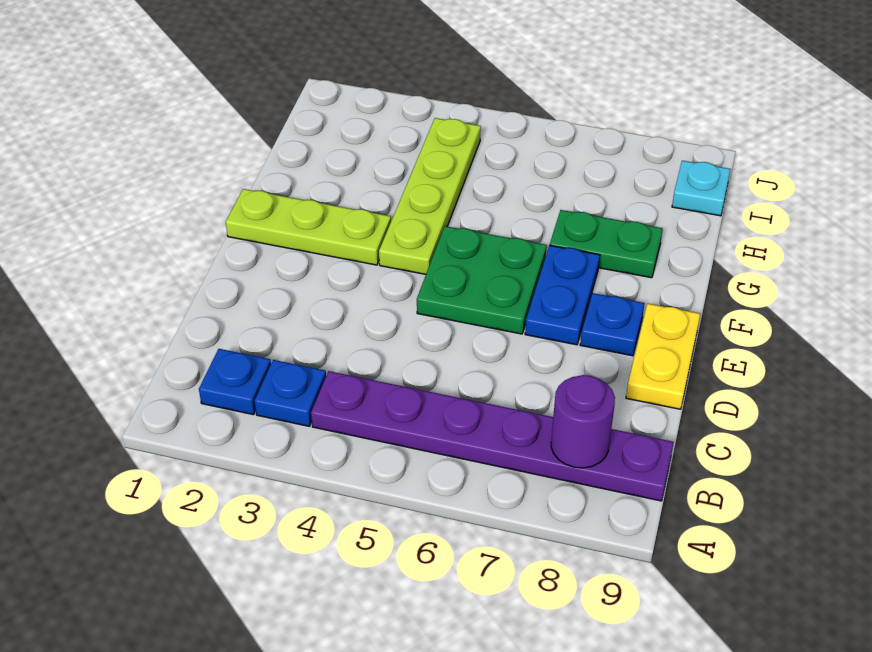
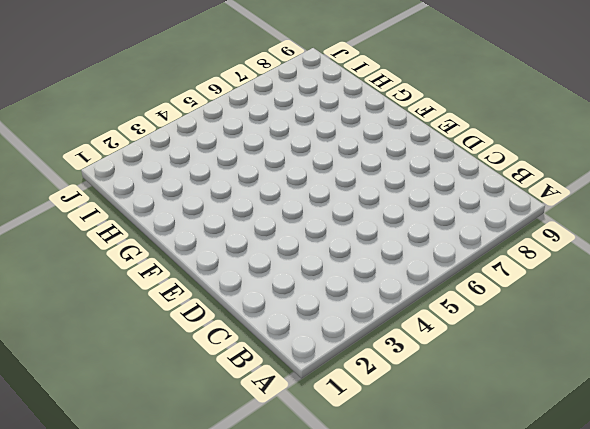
none -> blue plate B2 level 1
none -> blue plate B3 level 1
none -> purple plate B4:B9 level 1

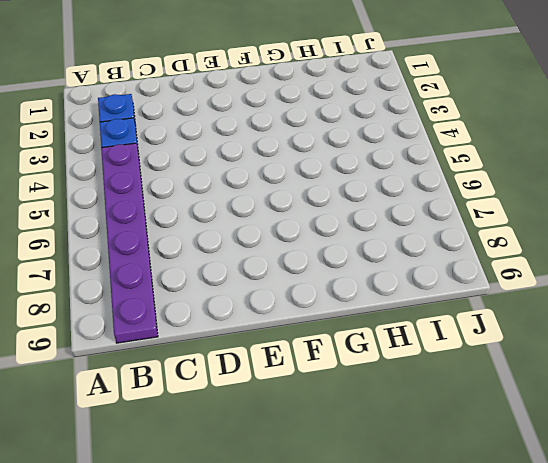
none -> yellow plate D9:E9 level 1
none -> green plate E5:F6 level 1
none -> blue plate E7:F7 level 1

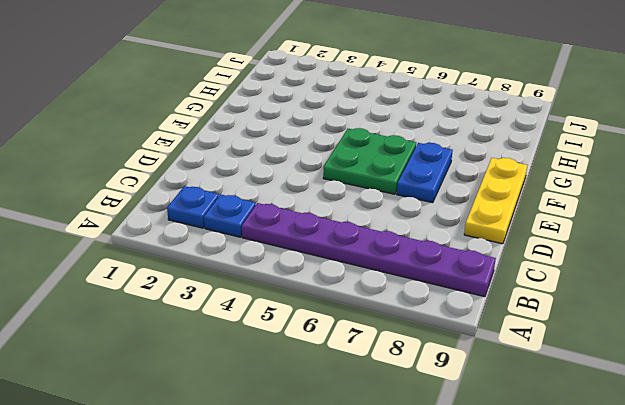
yellow plate D9:F9 level 1 -> yellow plate D9:E9 level 1
none -> blue plate E8 level 1
none -> lime plate F1:F3 level 1
none -> lime plate F4:I4 level 1

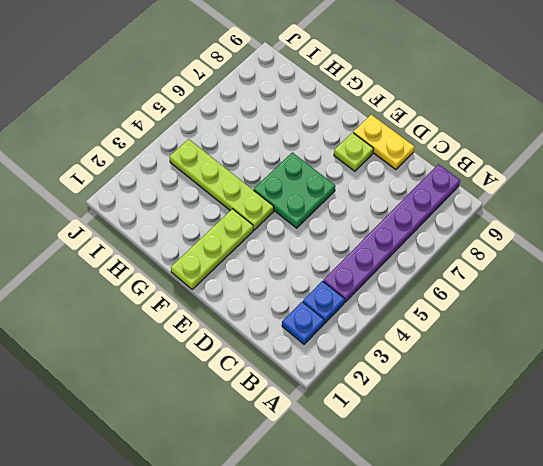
lime plate E8 level 1 -> blue plate E8 level 1
none -> blue plate E7:F7 level 1
none -> green plate G7:G8 level 1
none -> cyan plate I9 level 1

